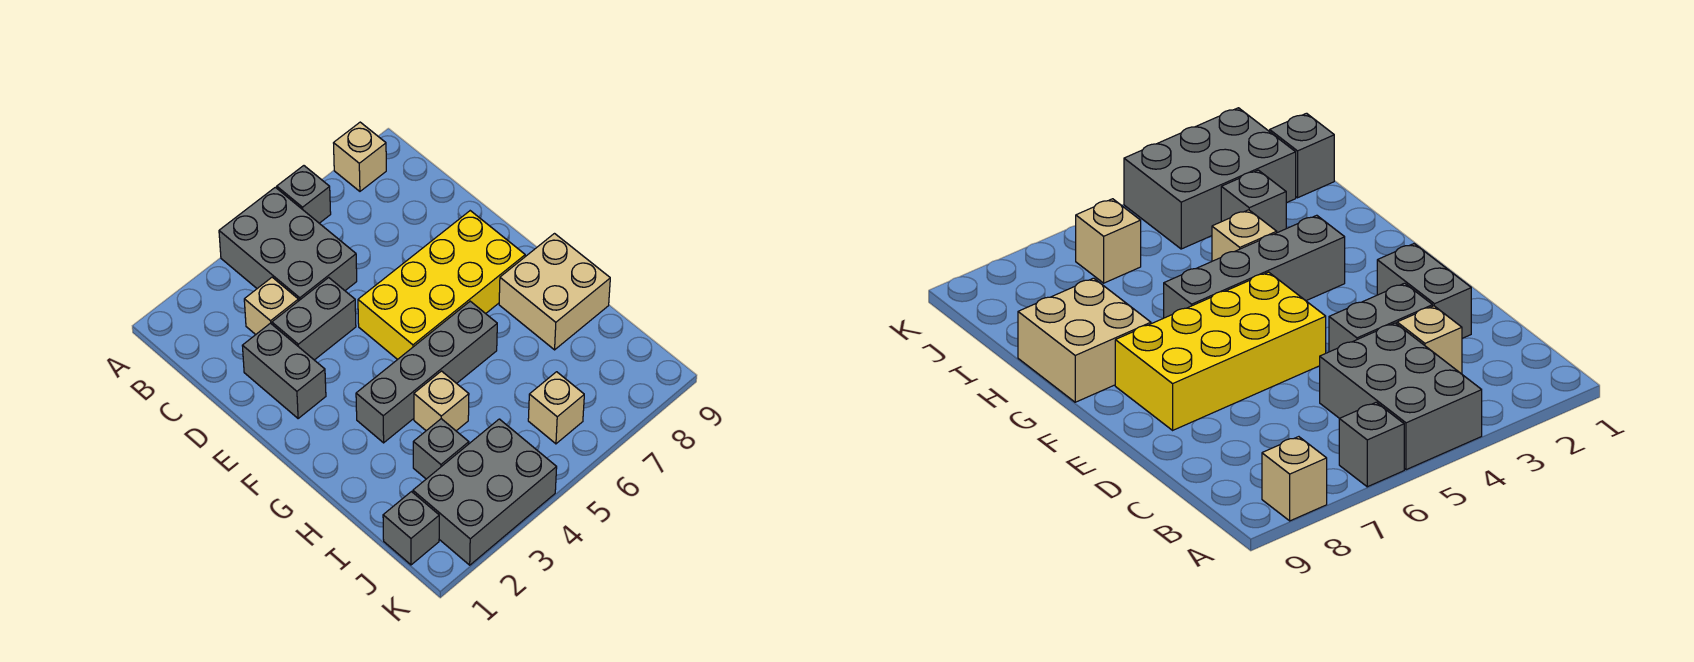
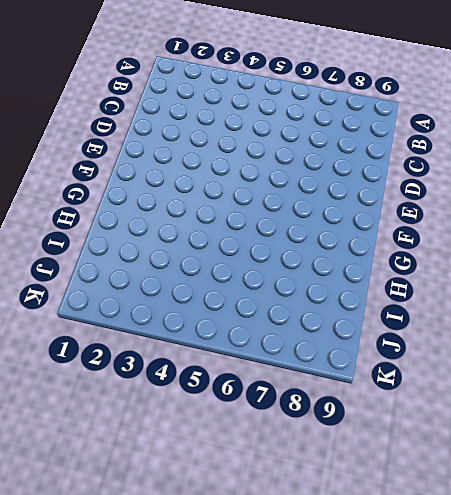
none -> grey brick A4:C5 level 1
none -> grey brick A6 level 1
none -> tan brick A8 level 1

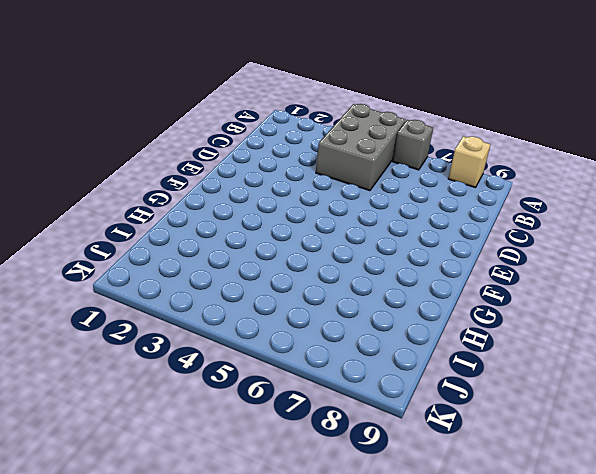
none -> tan brick C3 level 1
none -> grey brick D2:E2 level 1
none -> grey brick D3:D4 level 1

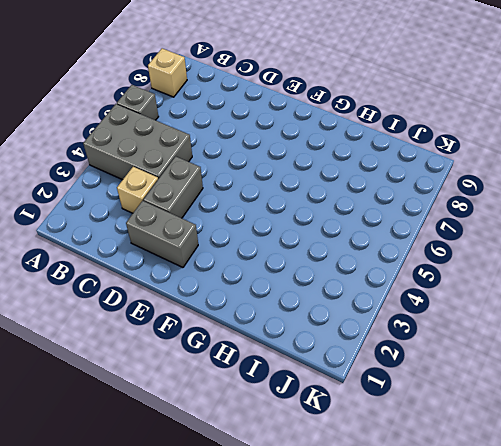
none -> yellow brick E5:F8 level 1
none -> grey brick G3:G6 level 1
none -> tan brick G8:H9 level 1

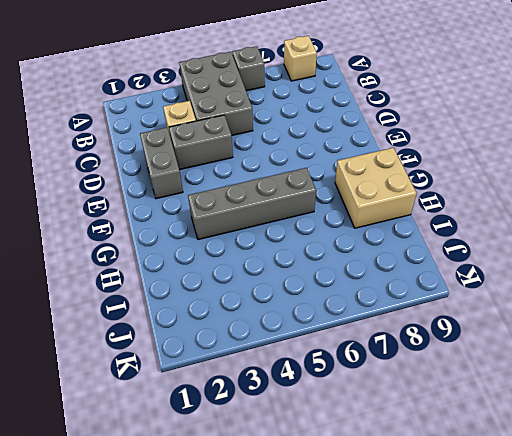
none -> yellow brick E5:F8 level 1
none -> tan brick H4 level 1
none -> grey brick I3 level 1

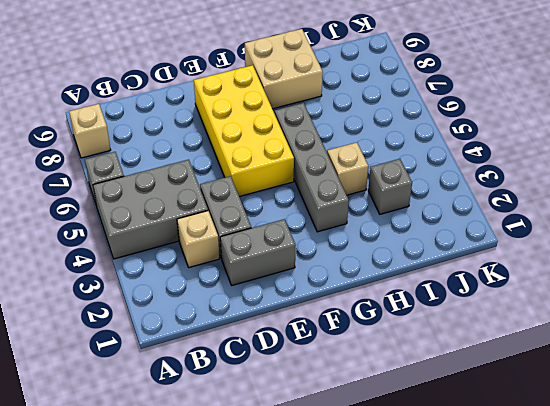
none -> grey brick J1 level 1
none -> grey brick J2:K4 level 1
none -> tan brick J6 level 1

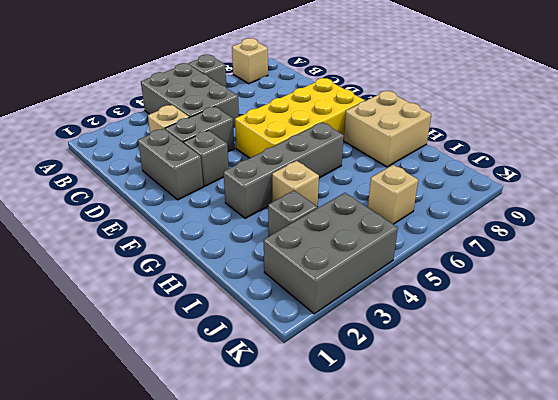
grey brick E3 level 1 -> grey brick J1 level 1

